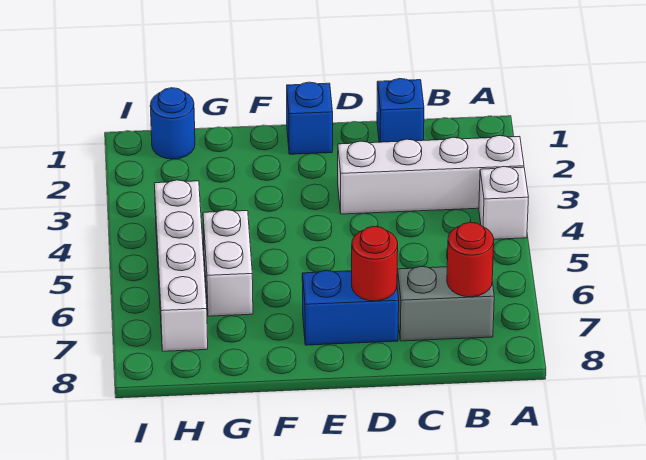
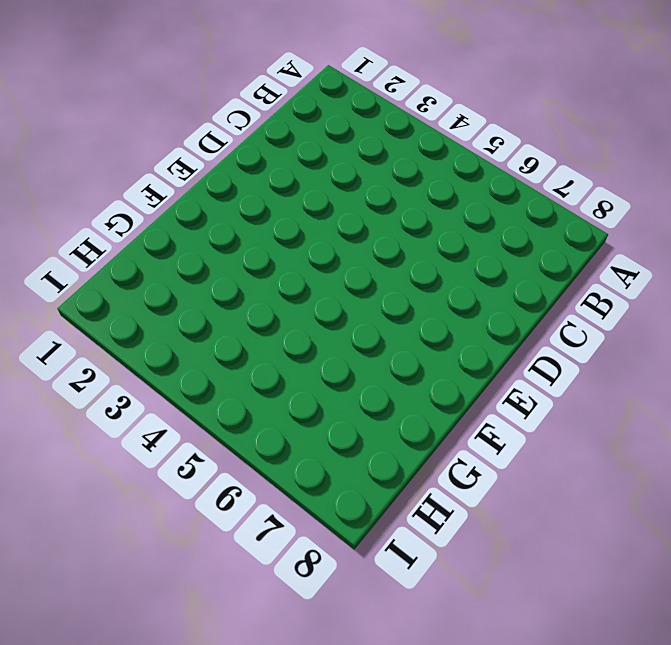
none -> white brick A3:D3 level 1
none -> white brick A4 level 1

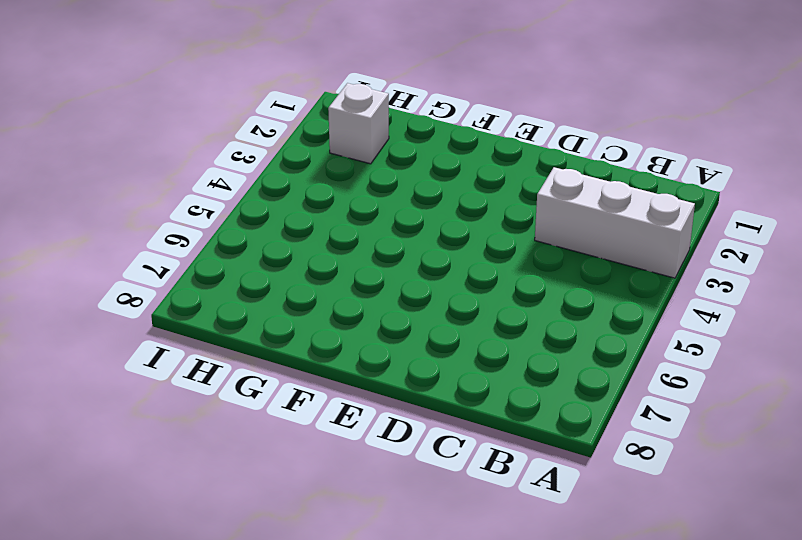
white brick A3:C3 level 1 -> white brick A3:D3 level 1
white brick H2 level 1 -> white brick A4 level 1
none -> grey brick B7:C7 level 1
none -> blue brick C1 level 1

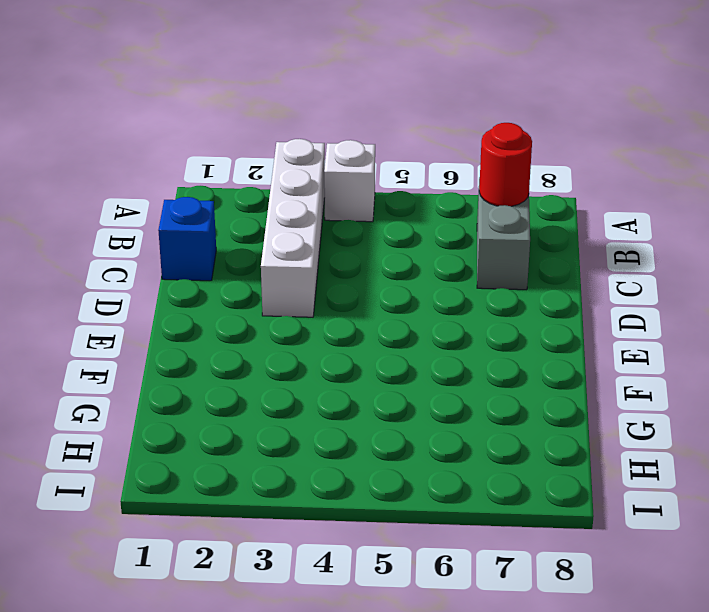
none -> blue brick D7:E7 level 1
none -> blue brick E1 level 1

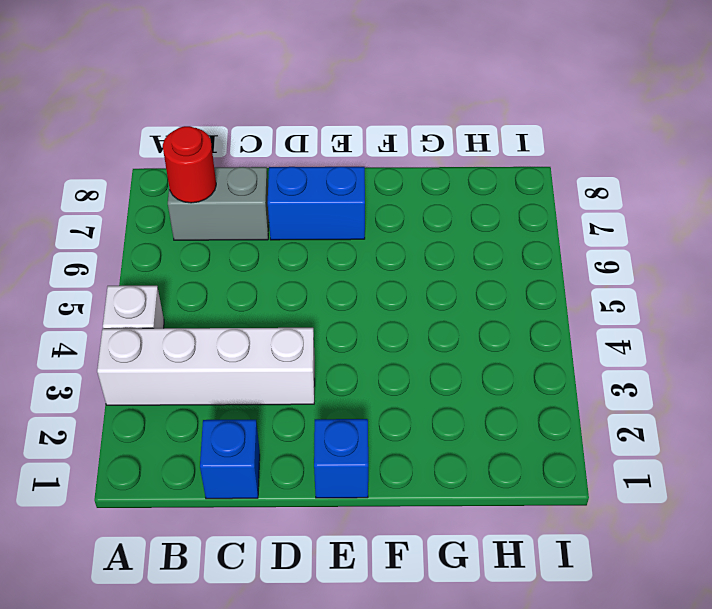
none -> white brick G5:G6 level 1
none -> blue round brick H1 level 1

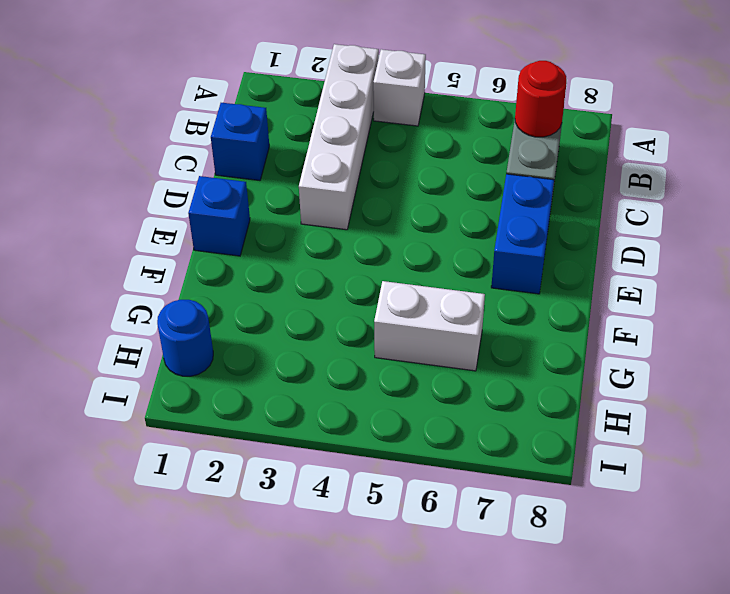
none -> white brick H4:H7 level 1
none -> red round brick D7 level 2

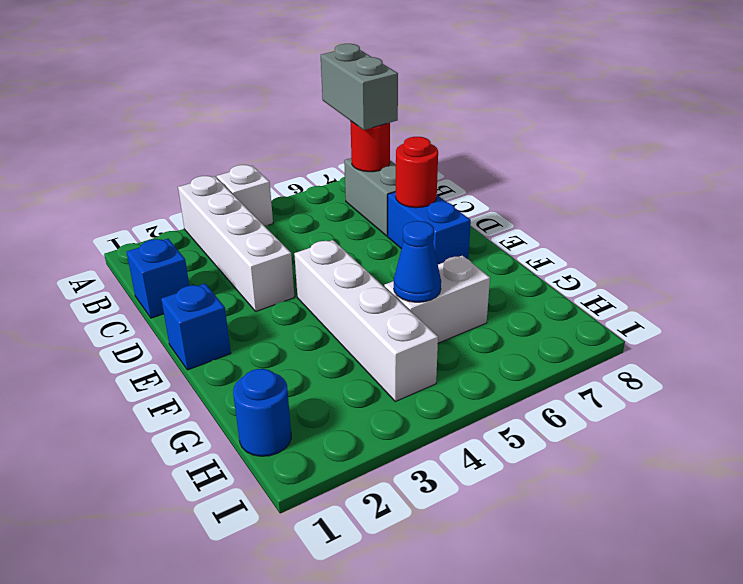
grey brick A7:B7 level 3 -> none
white brick E4:H4 level 1 -> white brick H4:H7 level 1
blue cone G5 level 2 -> none

